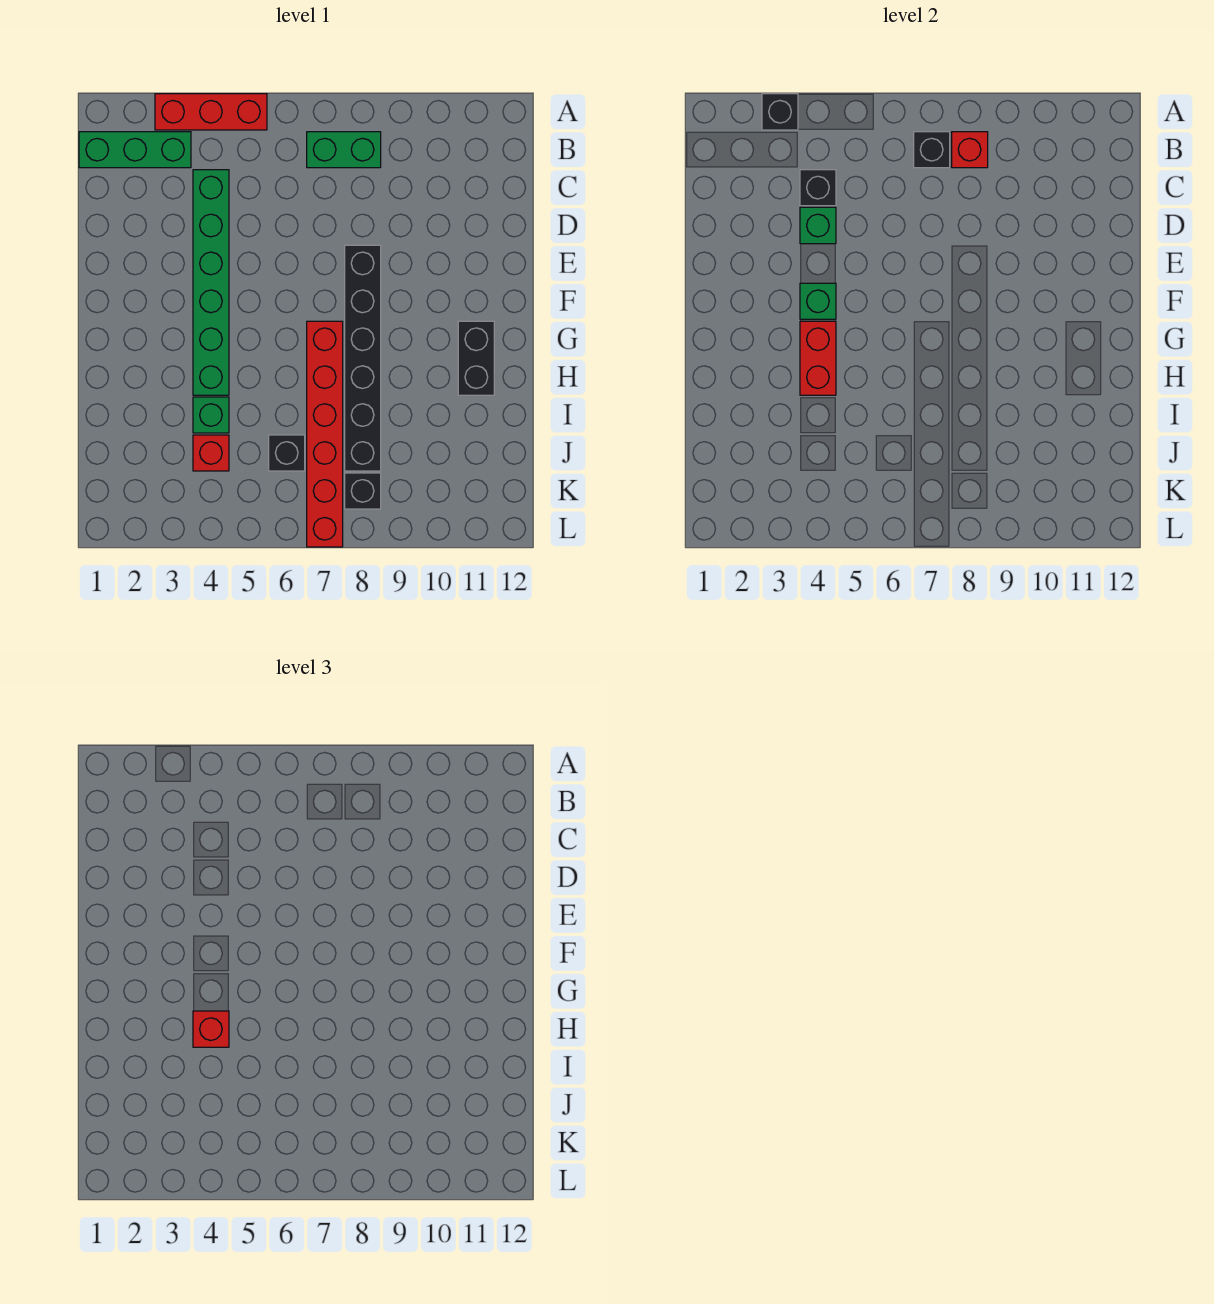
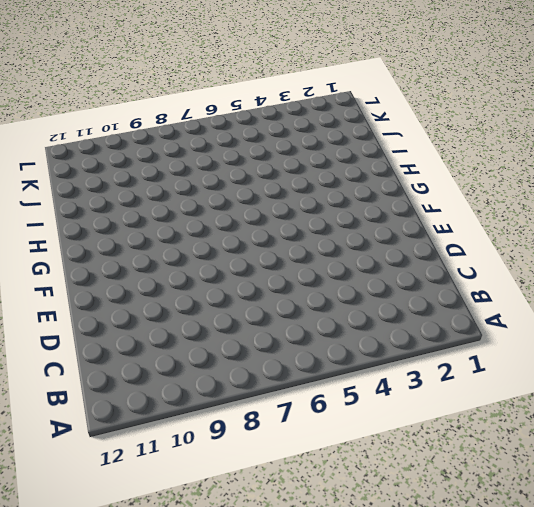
none -> red brick A3:A5 level 1
none -> green brick B1:B3 level 1
none -> green brick B7:B8 level 1

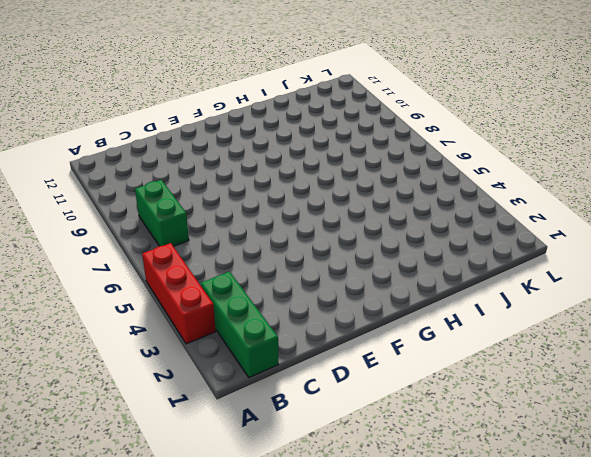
none -> green brick C4:H4 level 1
none -> black brick E8:J8 level 1
none -> red brick G7:L7 level 1

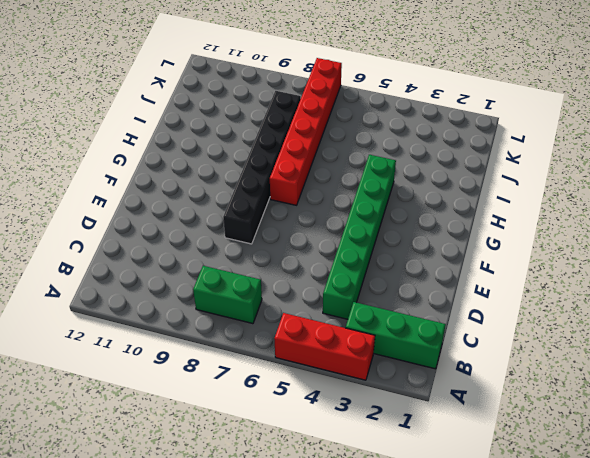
none -> black brick G11:H11 level 1
none -> green brick I4 level 1
none -> red brick J4 level 1

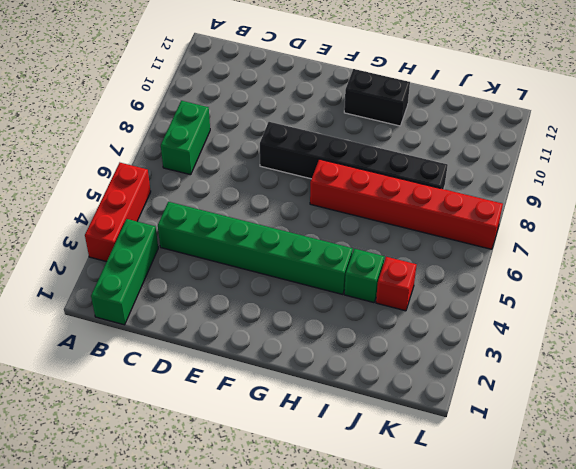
none -> black brick J6 level 1
none -> black brick K8 level 1
none -> black brick A3 level 2

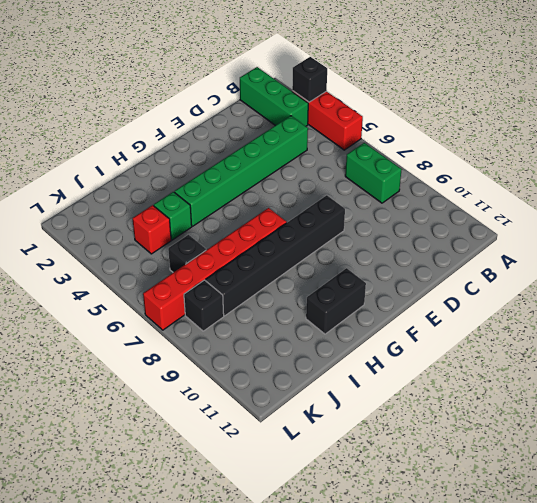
none -> black brick B7 level 2
none -> red brick B8 level 2
none -> black brick C4 level 2

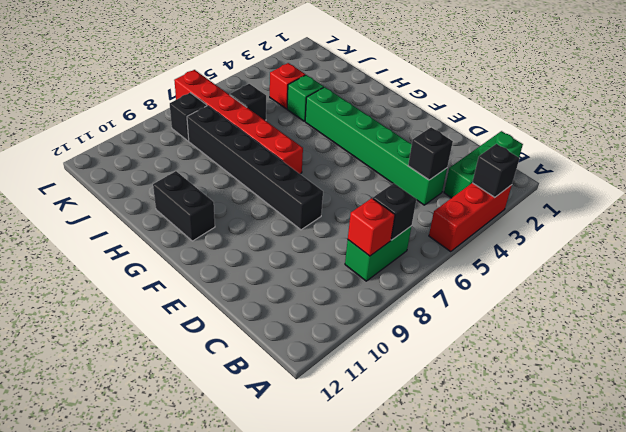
none -> green brick D4 level 2
none -> green brick F4 level 2
none -> red brick G4:H4 level 2

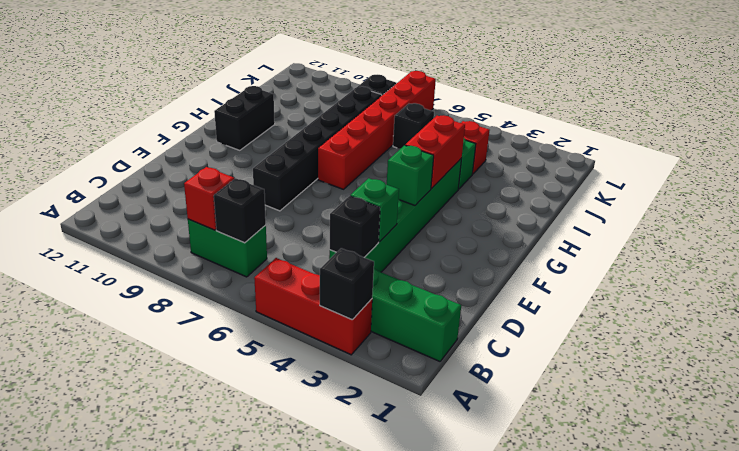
none -> red brick H4 level 3

